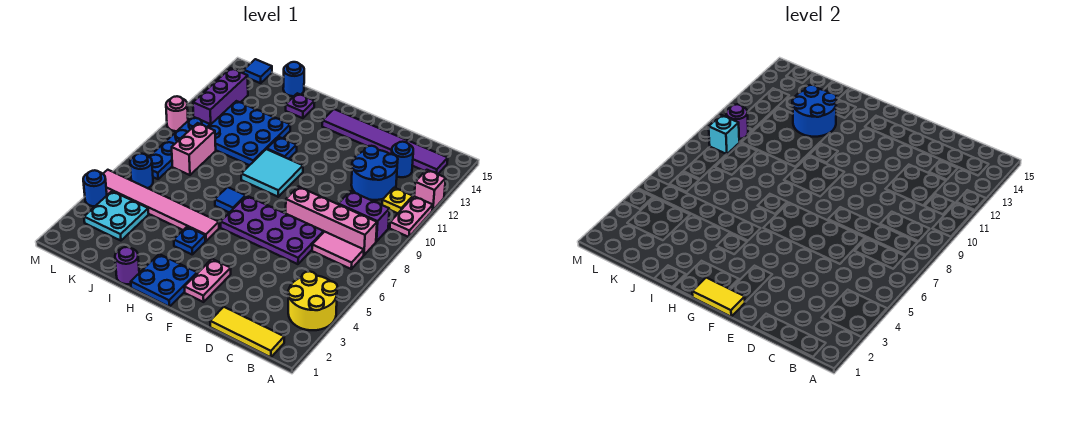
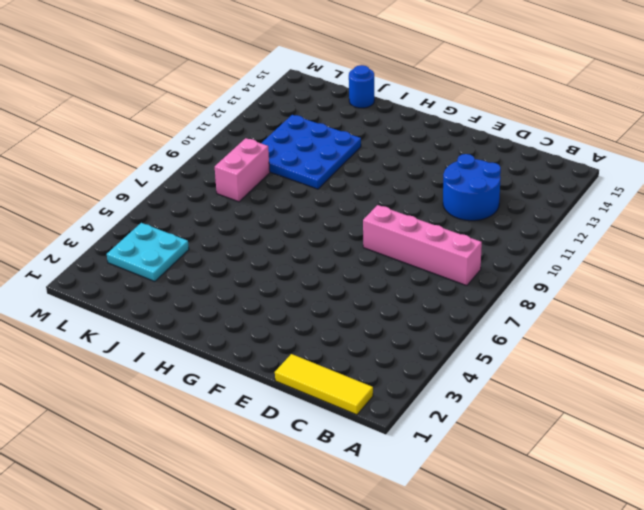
none -> yellow round brick A3:B4 level 1
none -> pink plate A10:A11 level 1
none -> pink brick A12 level 1
none -> pink tile B7:C7 level 1

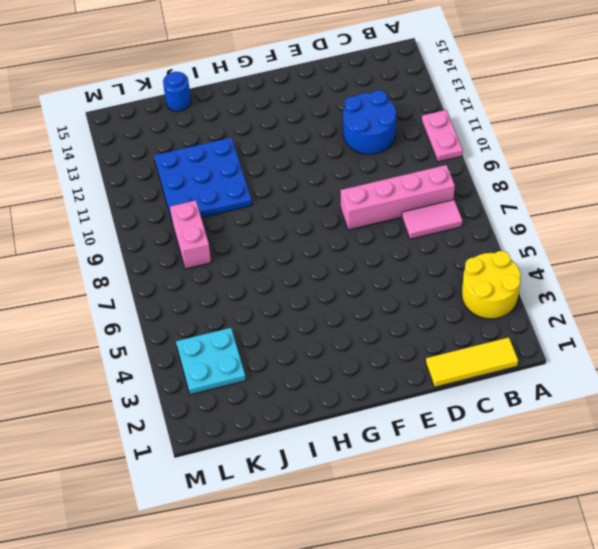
none -> pink brick A12 level 1
none -> purple brick B9:C9 level 1
none -> yellow plate B11 level 1
none -> purple tile B14:G14 level 1

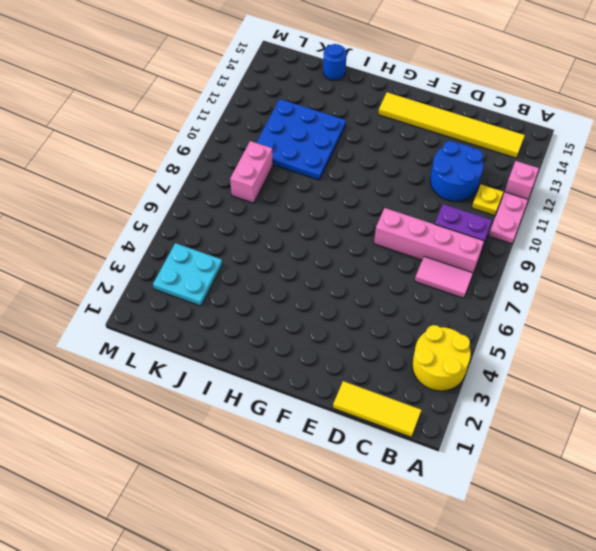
yellow tile B14:G14 level 1 -> purple tile B14:G14 level 1
none -> blue round brick C13 level 1
none -> purple plate D6:G7 level 1
none -> pink plate F2:F3 level 1
none -> blue plate G1:H2 level 1

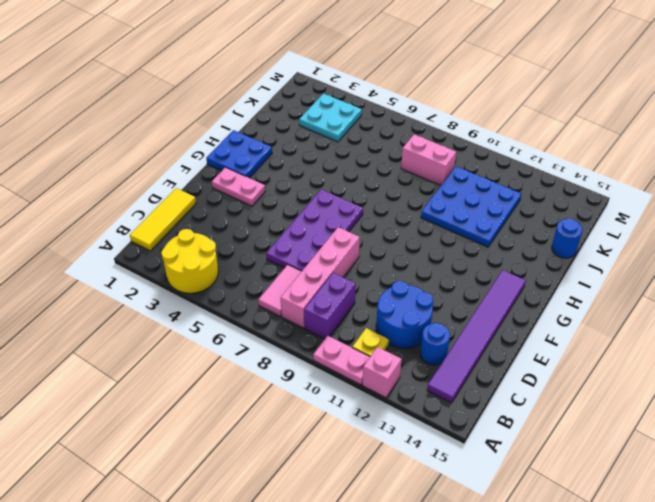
none -> cyan tile G9:H10 level 1
none -> blue plate H4 level 1
none -> pink tile H5:M5 level 1
none -> blue tile H7 level 1

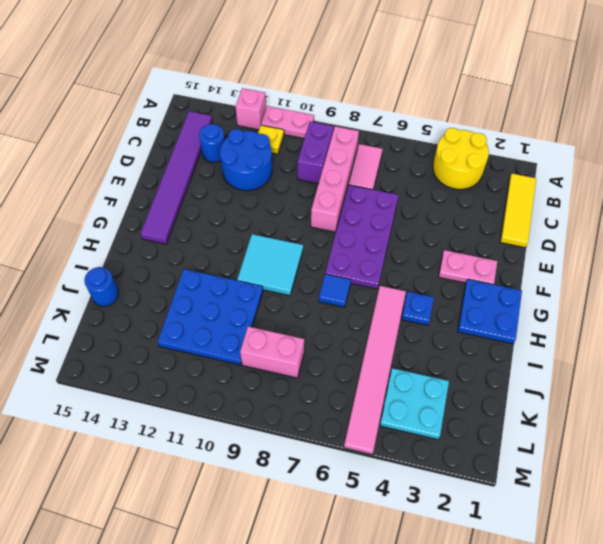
none -> blue plate H11 level 1
none -> purple round brick I1 level 1
none -> purple plate I14 level 1
none -> blue round brick L6 level 1

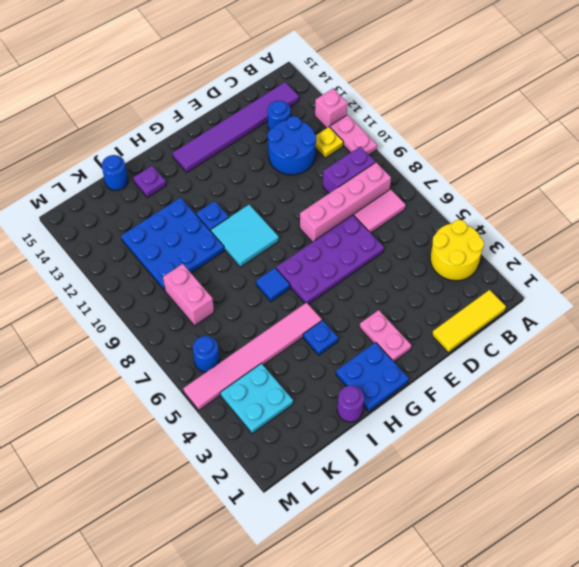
none -> blue plate L7:L10 level 1
none -> purple brick L11:L13 level 1
none -> blue tile L15 level 1
none -> blue round brick M4 level 1

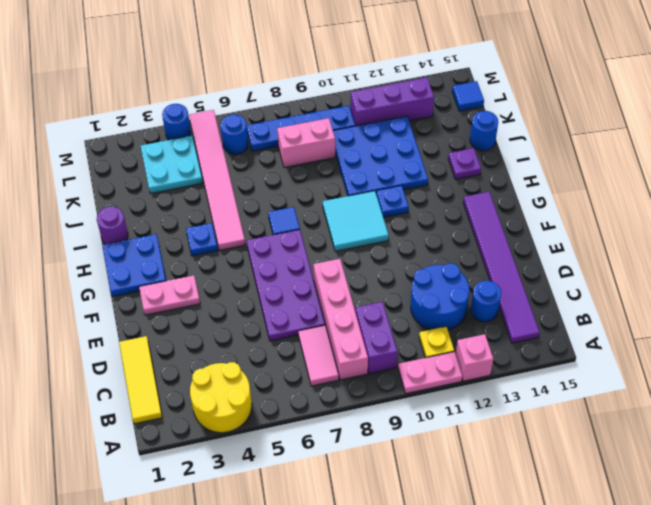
none -> pink round brick M10 level 1
none -> yellow tile F1:G1 level 2
none -> blue round brick I12:J13 level 2
none -> cyan brick L9 level 2

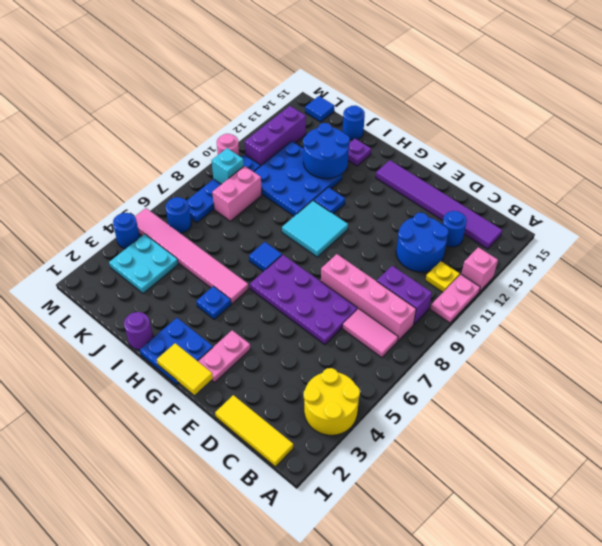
none -> purple round brick L10 level 2

